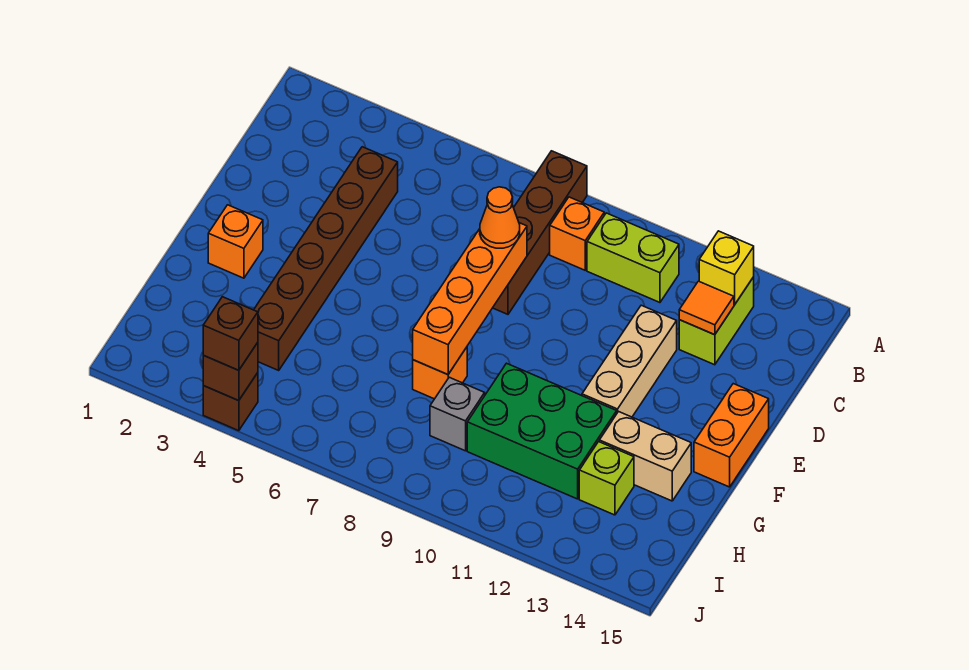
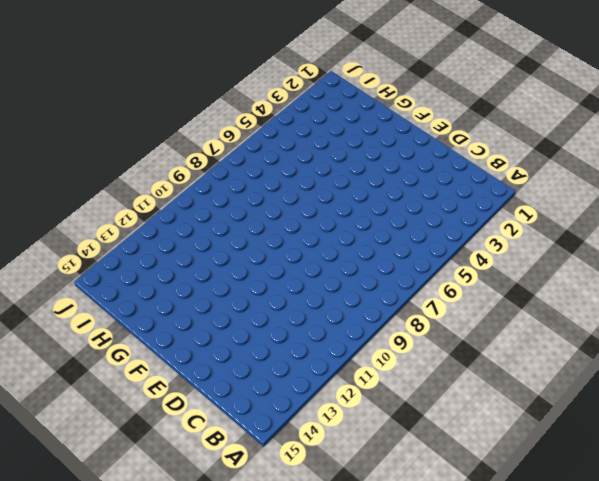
none -> brown brick A8:D8 level 1
none -> orange brick B9 level 1
none -> lime brick B10:B11 level 1

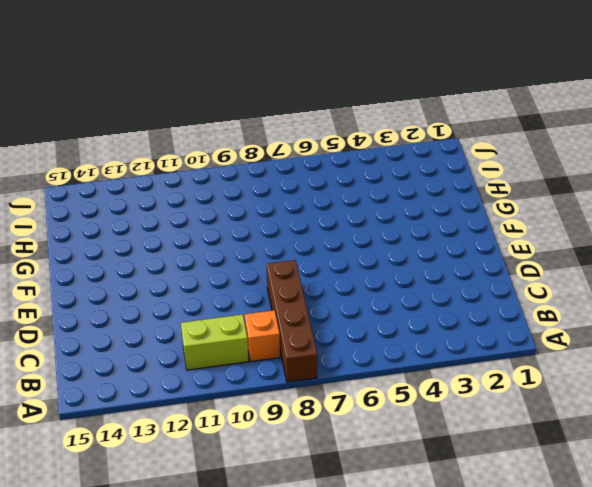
none -> lime brick B13:C13 level 1
none -> brown brick C4:H4 level 1
none -> tan brick D12:F12 level 1

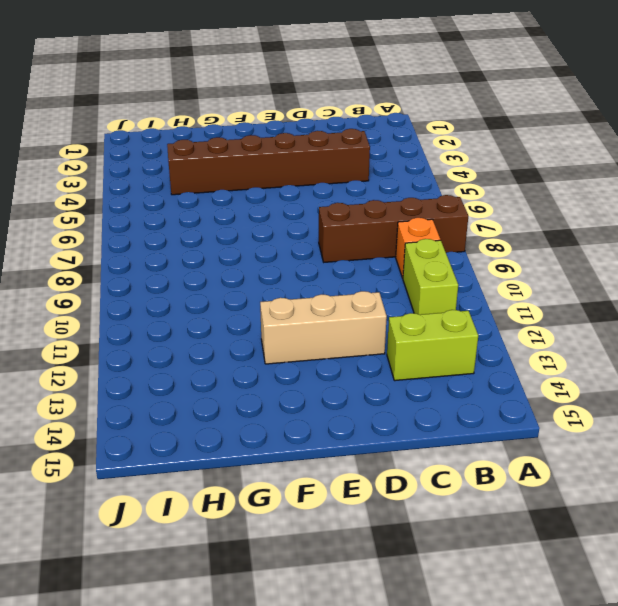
none -> orange brick E15:F15 level 1
none -> orange brick F2 level 1
none -> orange brick G8 level 1

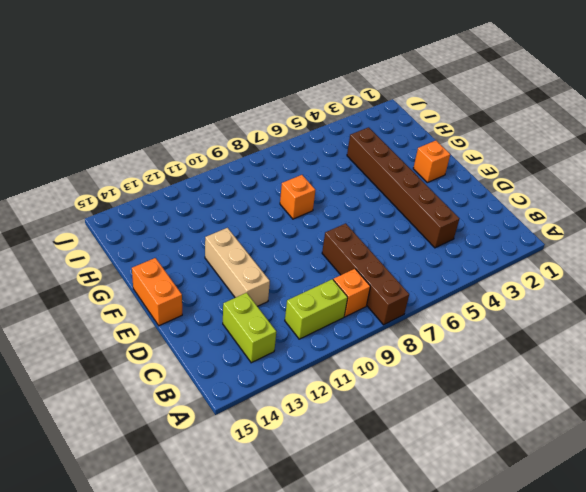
none -> green brick G10:H12 level 1
none -> tan brick G13:G14 level 1
none -> grey brick H9 level 1

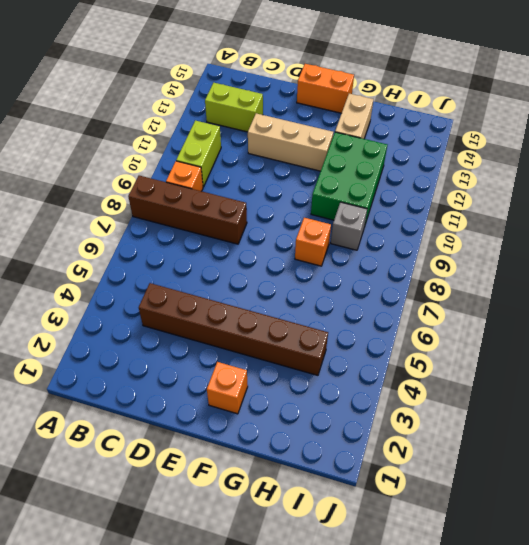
none -> lime brick H13 level 1
none -> brown brick J4 level 1
none -> yellow brick B13 level 2

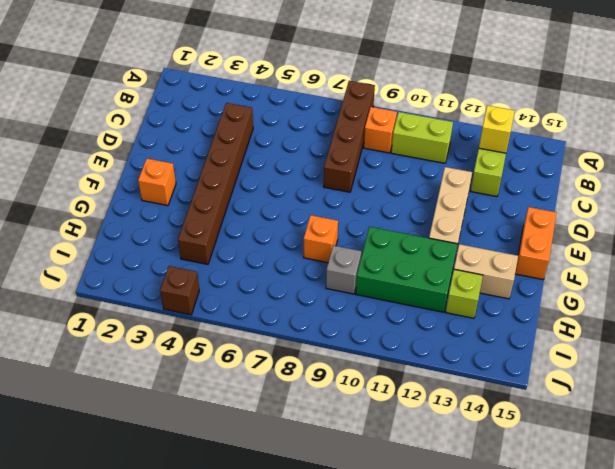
none -> orange tile C13 level 2
none -> orange brick D8:G8 level 2
none -> brown brick J4 level 2

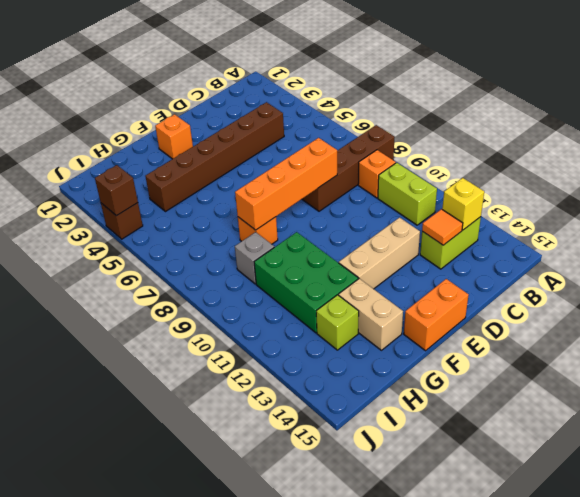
none -> orange cone D8 level 3
none -> brown brick J4 level 3

